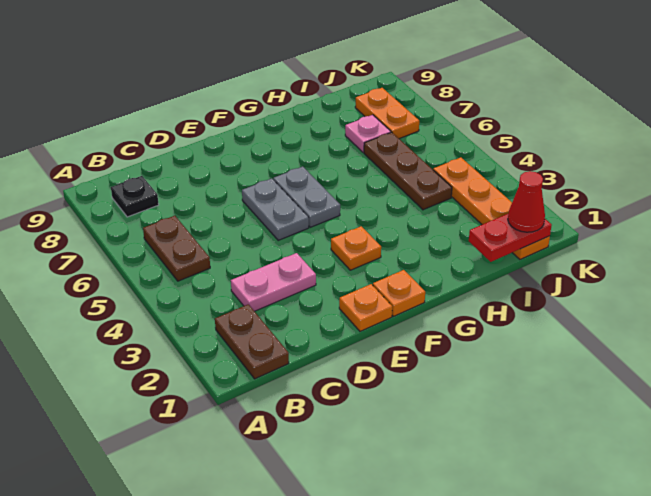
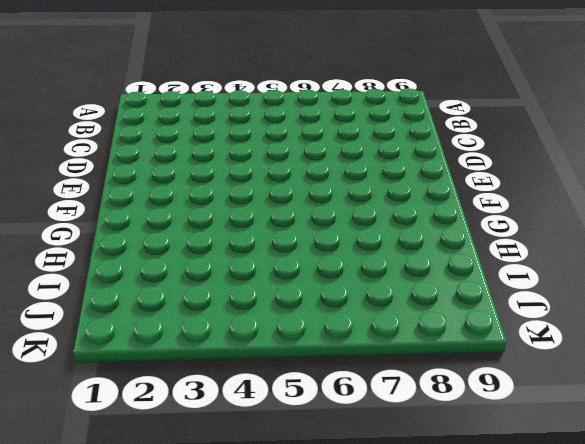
none -> brown plate B1:B2 level 1
none -> brown plate B5:B6 level 1
none -> black plate B8 level 1

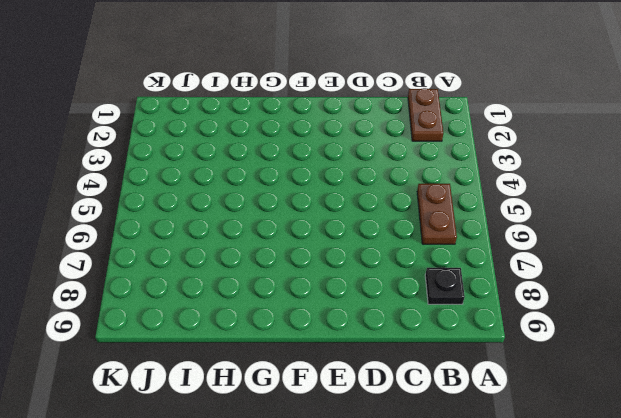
none -> pink plate C3:D3 level 1
none -> orange plate E1 level 1
none -> grey plate E5:E6 level 1

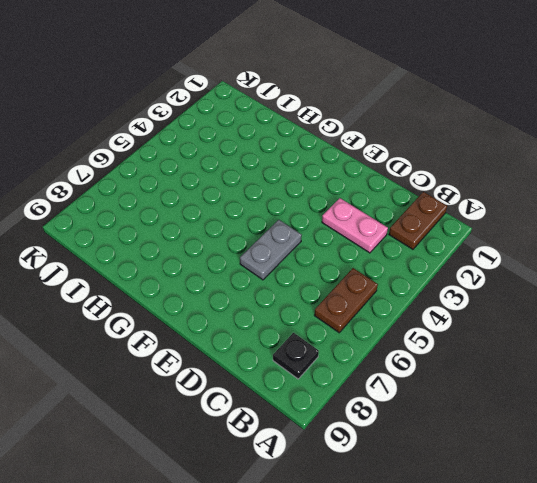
none -> orange plate E1 level 1
none -> orange plate F1 level 1
none -> orange plate F3 level 1

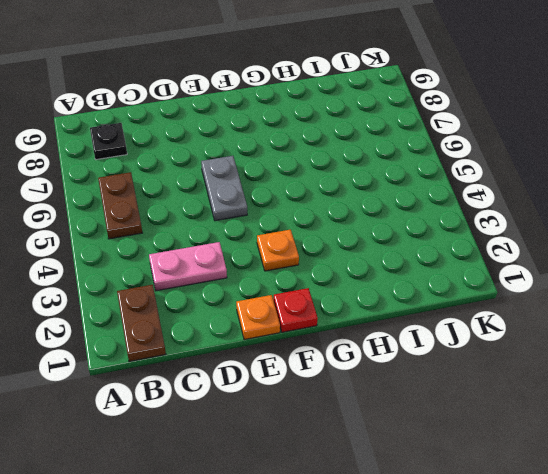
red plate F1 level 1 -> orange plate F1 level 1
none -> grey plate F5:F6 level 1
none -> brown plate I4:I6 level 1
none -> pink plate I7 level 1

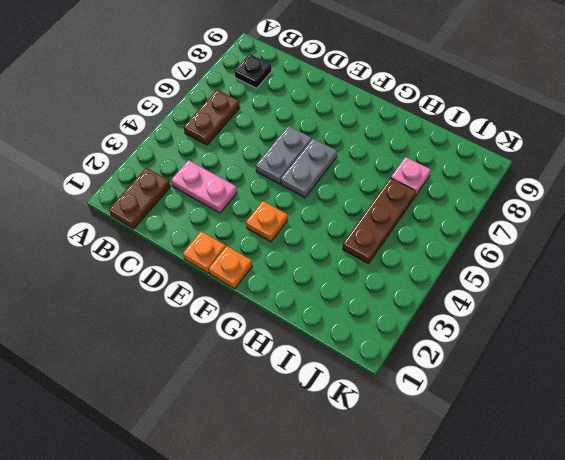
none -> orange plate J1:J4 level 1
none -> orange plate J7:J8 level 1
none -> red plate I1:J1 level 2

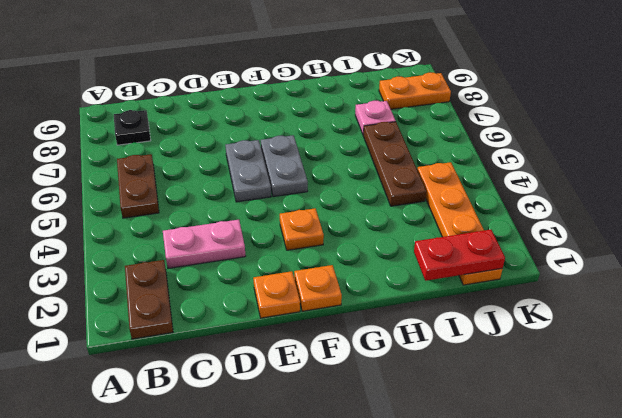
orange plate J8:K8 level 1 -> orange plate J7:J8 level 1
none -> red cone J1 level 3

